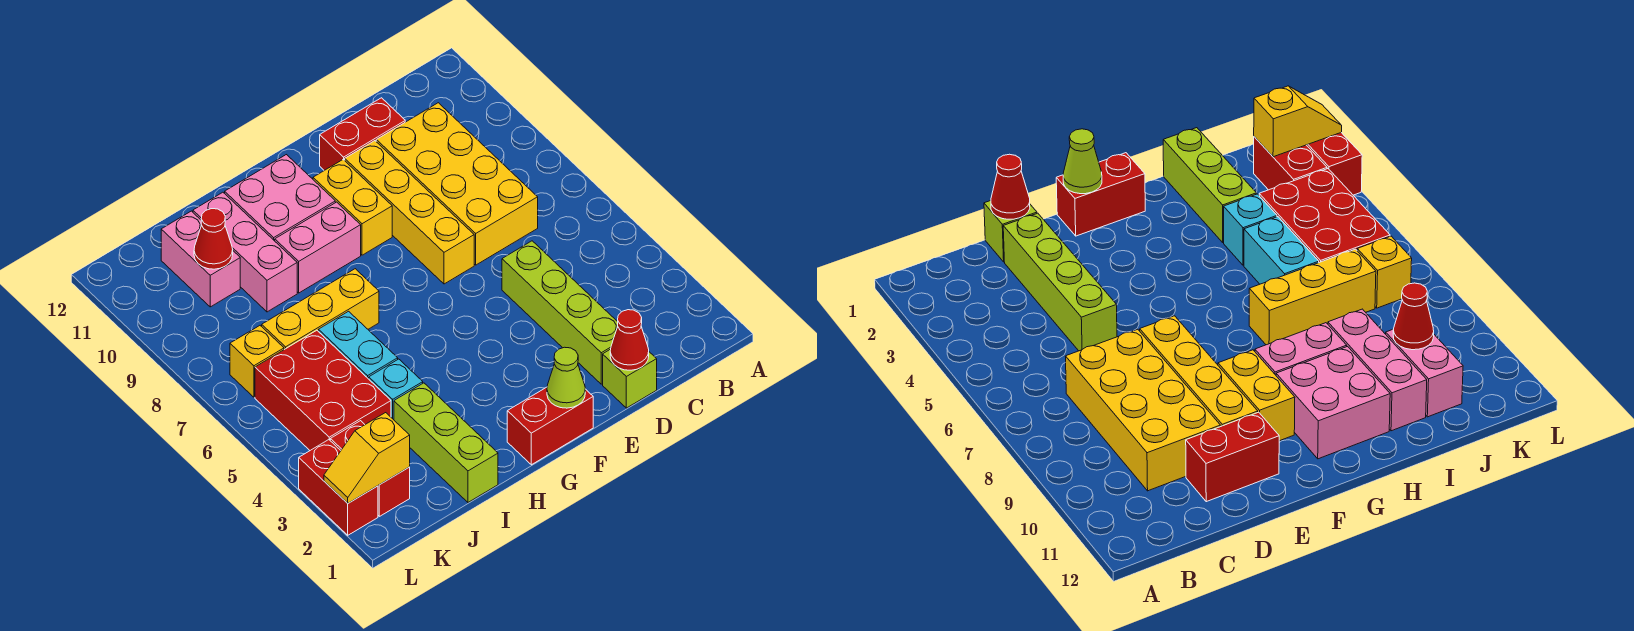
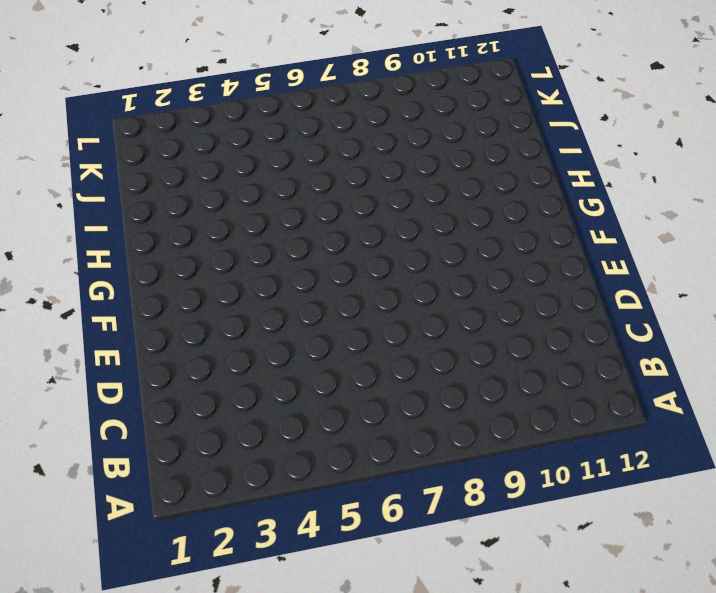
none -> yellow brick C7:D10 level 1
none -> lime brick D1 level 1
none -> lime brick D2:D5 level 1

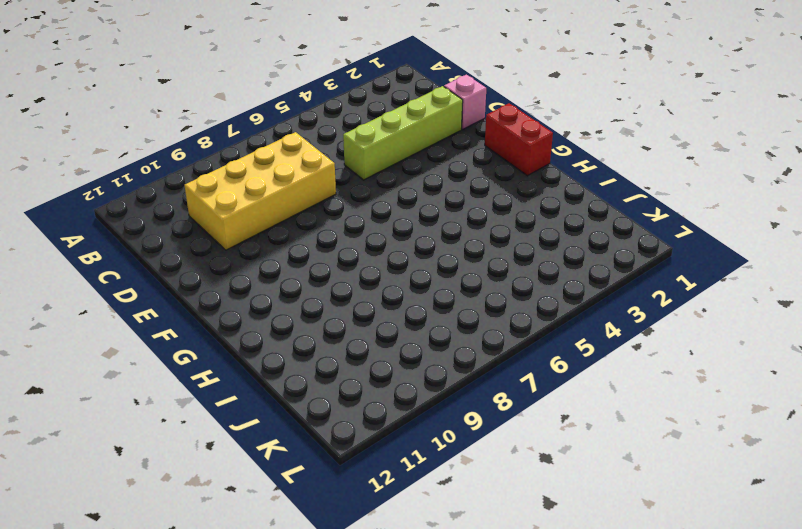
pink brick D1 level 1 -> lime brick D1 level 1
none -> red brick D11:E11 level 1
none -> yellow brick E7:E10 level 1
none -> yellow brick F9:F10 level 1

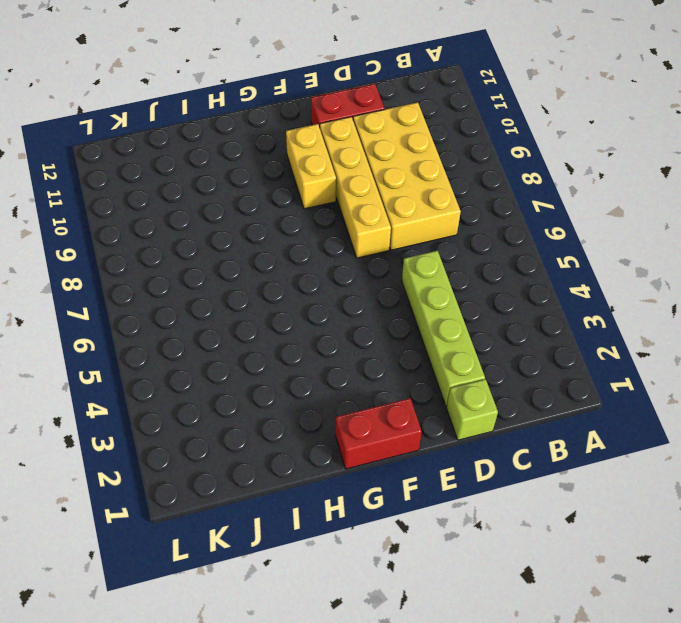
none -> pink brick G9:H9 level 1
none -> pink brick G10:H11 level 1
none -> yellow brick H7:J7 level 1

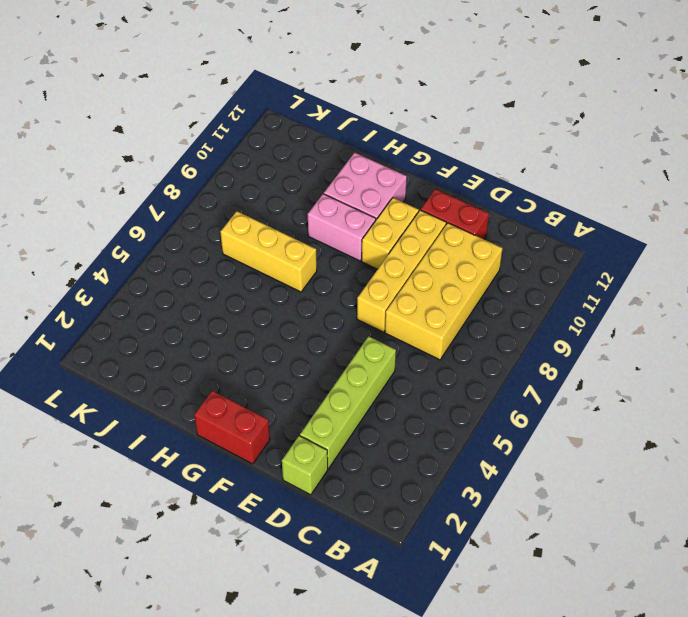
none -> lime brick I1:I3 level 1
none -> cyan brick I4 level 1
none -> cyan brick I5:I6 level 1

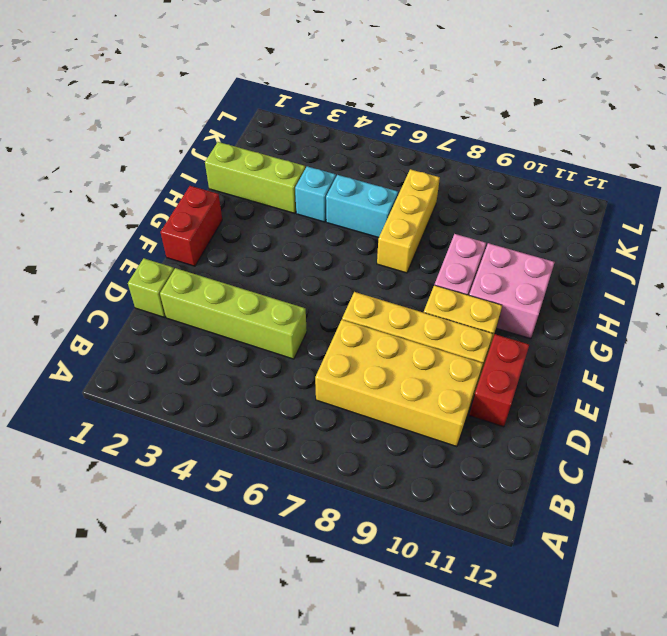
none -> pink brick I9:I11 level 1
none -> red brick J4:K6 level 1
none -> pink brick J10:J11 level 1

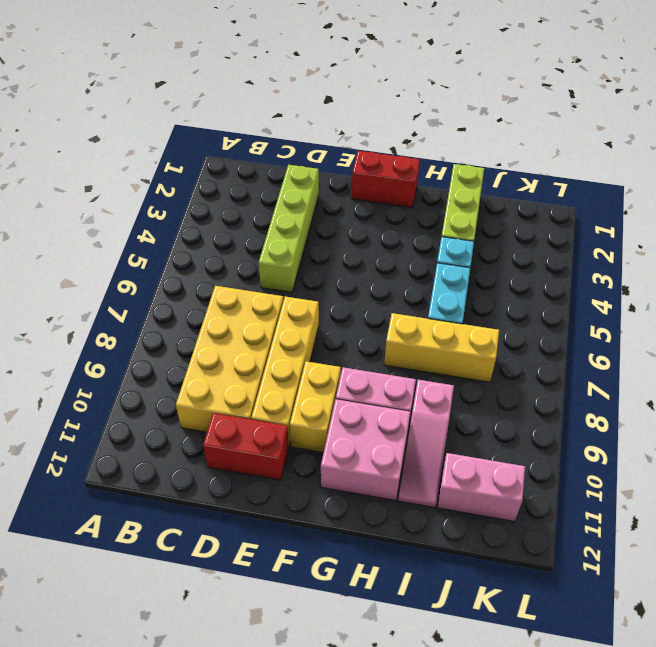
pink slope I9:I11 level 1 top 9 -> pink brick I9:I11 level 1
pink brick J11:K11 level 1 -> pink brick J10:J11 level 1
none -> lime brick D1 level 1
none -> red brick J4:K6 level 1
none -> red brick K2:K3 level 1

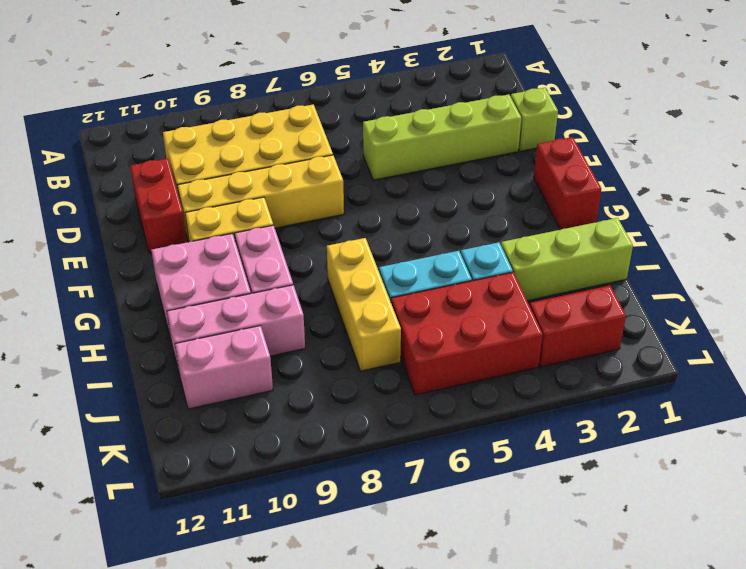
none -> yellow brick K7 level 1
none -> red brick L2:L3 level 1
none -> red cone D1 level 2

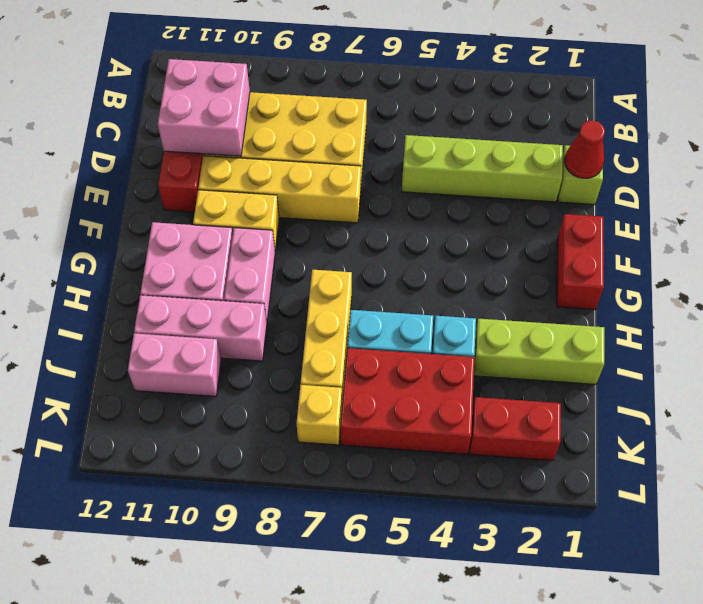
pink brick C10:D11 level 2 -> none
none -> red brick L2:L3 level 1
none -> lime cone F1 level 2
none -> red cone J10 level 2

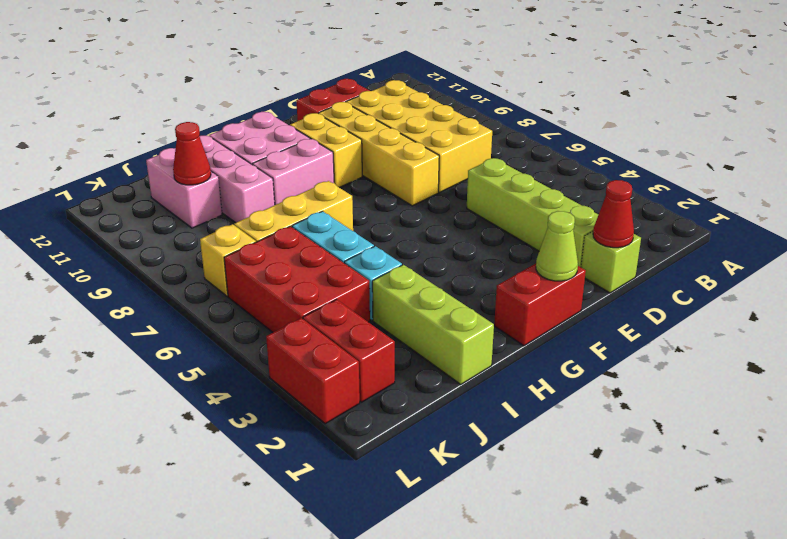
none -> yellow slope K2:L2 level 2 top K

